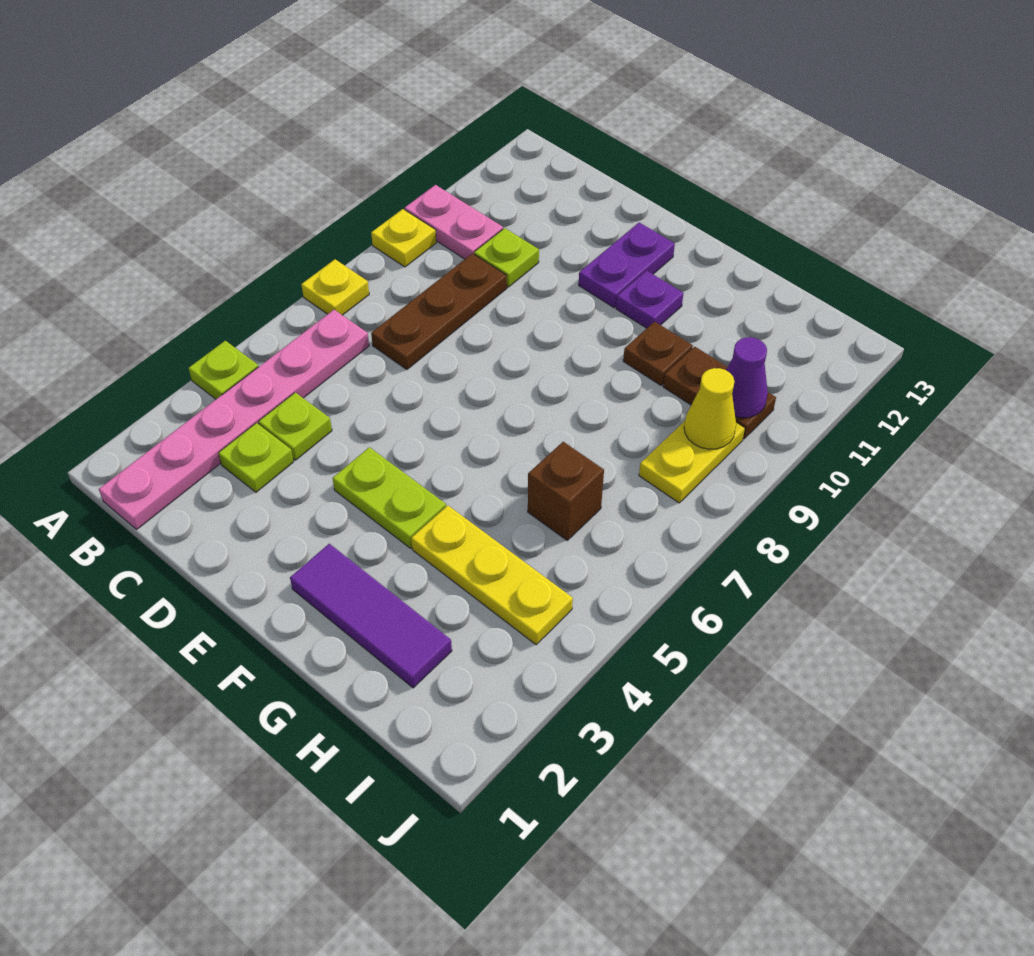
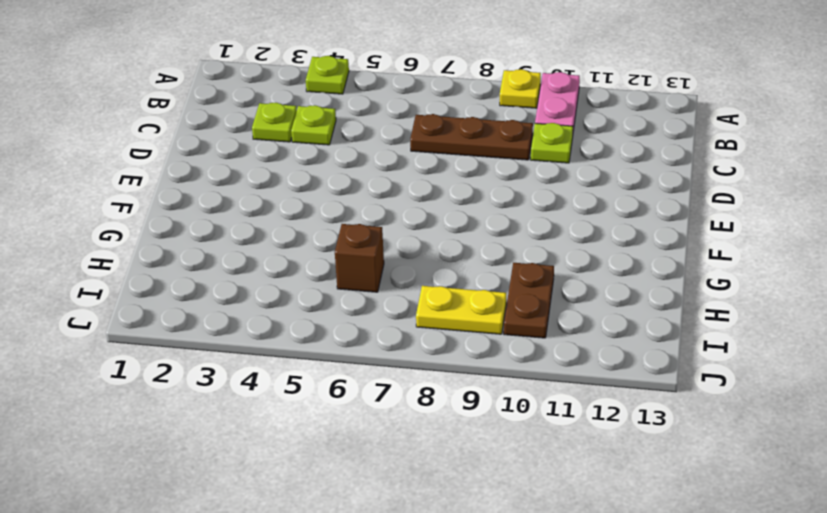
none -> yellow plate A7 level 1
none -> pink plate B1:B6 level 1
none -> lime plate E4:F4 level 1

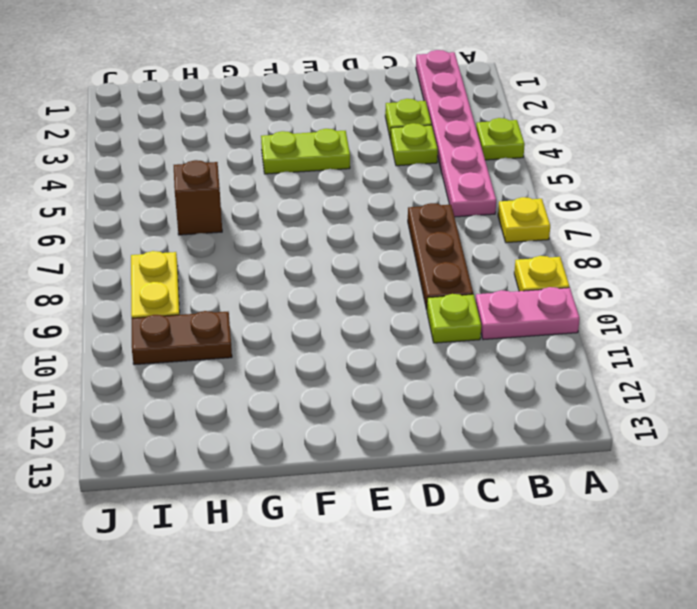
none -> purple plate E11:E12 level 1
none -> purple tile F2:H2 level 1
none -> purple plate F11 level 1

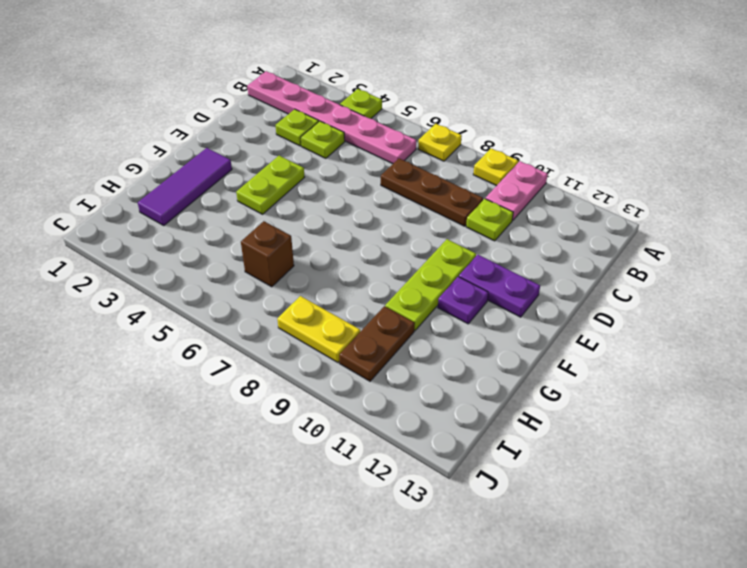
lime plate E10:G10 level 1 -> brown plate G10 level 1
none -> yellow plate G4:I4 level 1
none -> yellow cone I9 level 2
none -> purple cone I10 level 2

